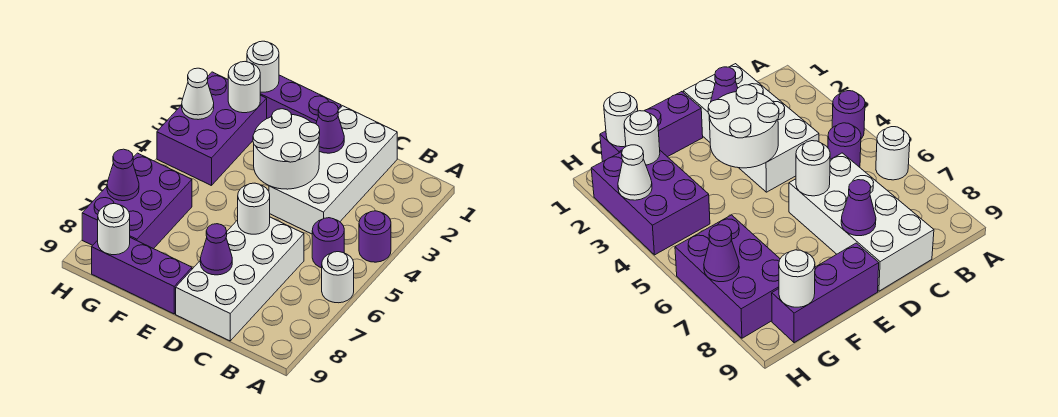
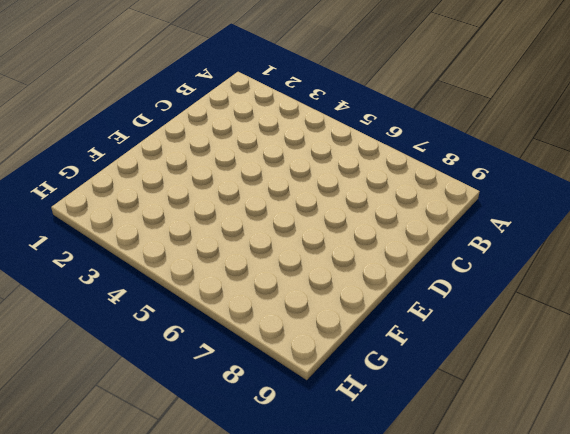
none -> purple round brick A4 level 1
none -> white round brick A6 level 1
none -> purple round brick B5 level 1

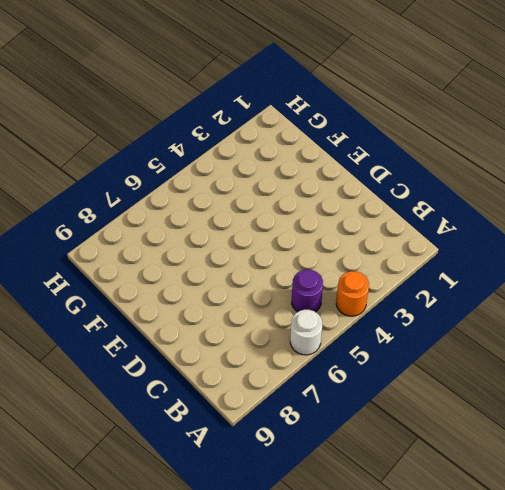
orange round brick A4 level 1 -> purple round brick A4 level 1
none -> white brick C1:D4 level 1
none -> white brick C6:D9 level 1
none -> purple brick E1:G1 level 1

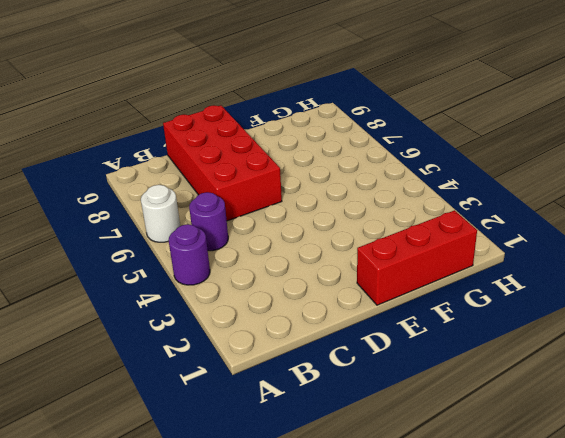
red brick C6:D9 level 1 -> white brick C6:D9 level 1
red brick E1:G1 level 1 -> purple brick E1:G1 level 1
none -> white brick C1:D4 level 1
none -> purple brick E9:G9 level 1
none -> purple brick G2:H4 level 1

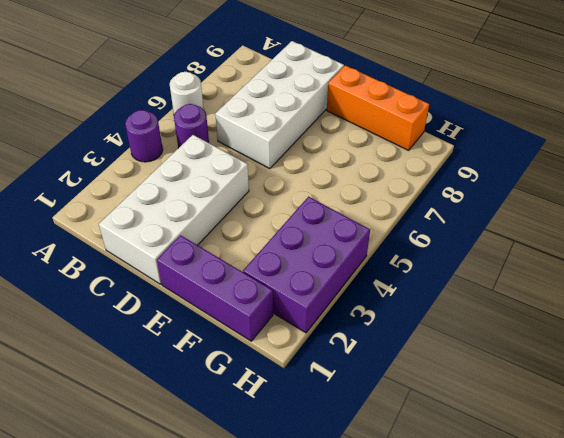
orange brick E9:G9 level 1 -> purple brick E9:G9 level 1
none -> purple brick G6:H8 level 1
none -> purple cone D2 level 2
none -> white round brick D3:E4 level 2

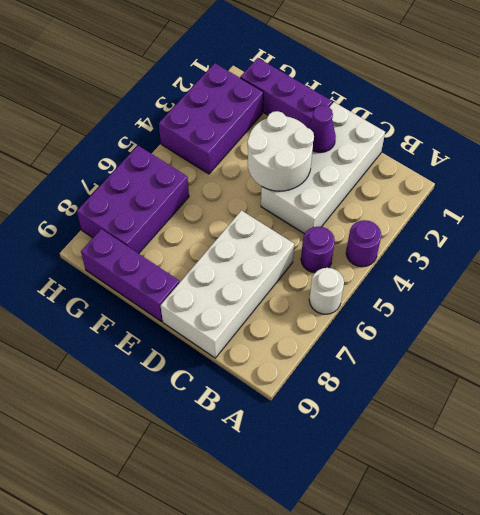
none -> white round brick D6 level 2
none -> purple cone D8 level 2
none -> white round brick G1 level 2

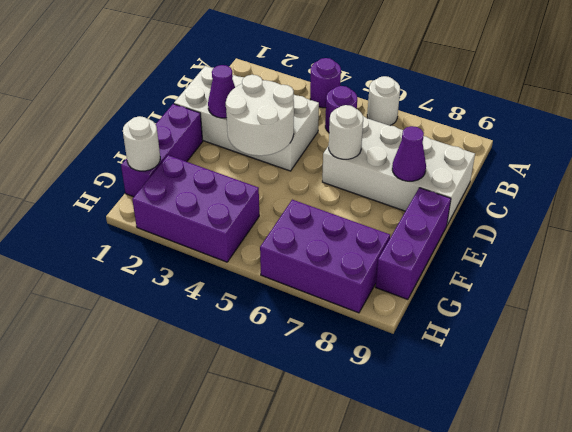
none -> white round brick G2 level 2
none -> white round brick G9 level 2
none -> white cone H3 level 2

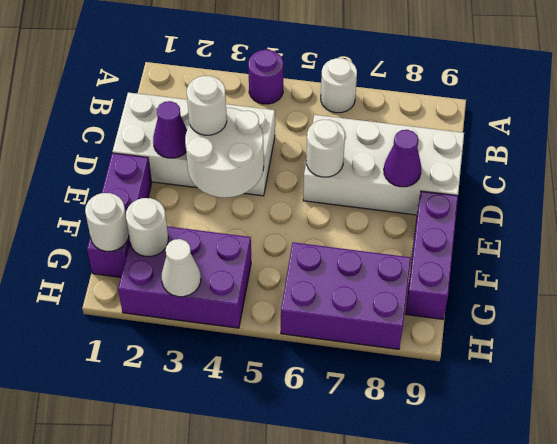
white round brick D3 level 3 -> white round brick G9 level 2
none -> purple round brick B5 level 1
none -> purple cone H7 level 2

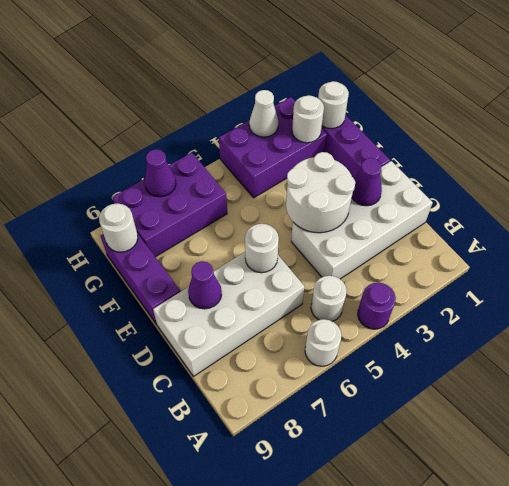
white round brick B5 level 1 -> purple round brick B5 level 1

